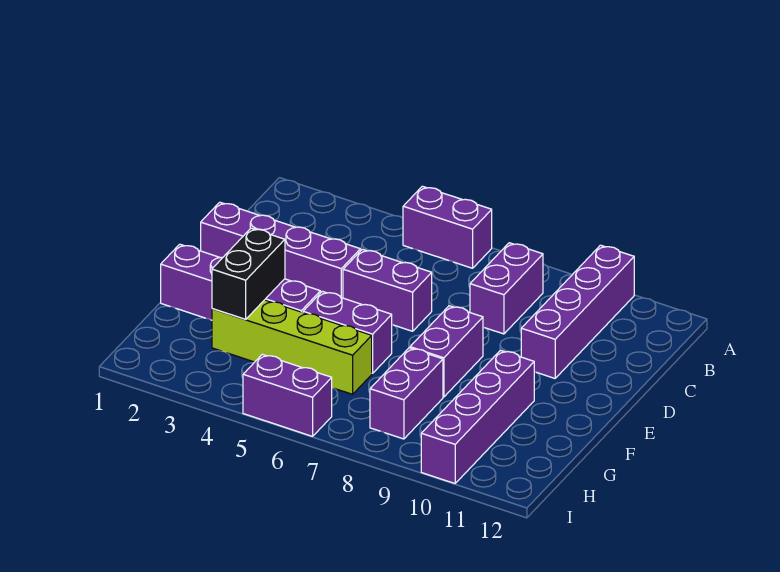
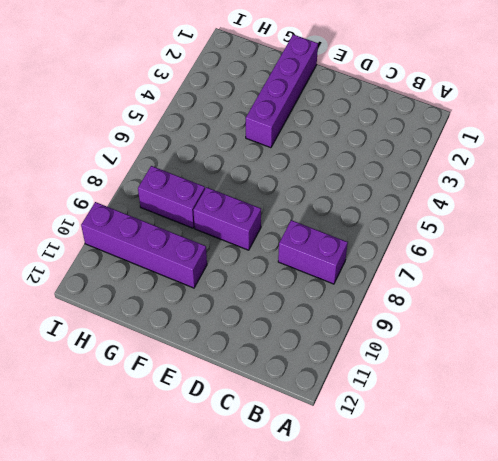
none -> purple brick A5:A6 level 1
none -> purple brick A10:D10 level 1
none -> purple brick D1:D4 level 1

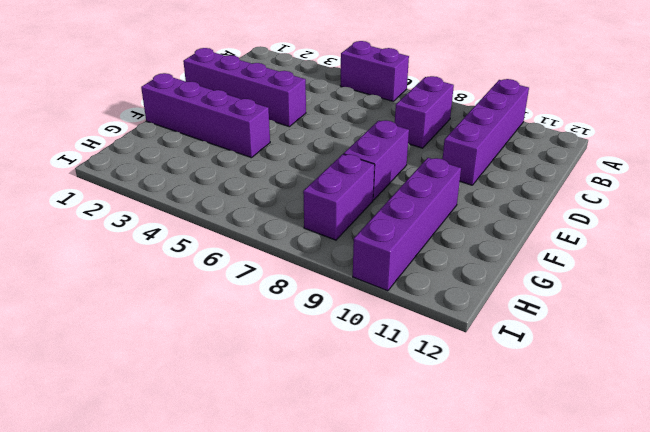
none -> purple brick D5:D6 level 1
none -> purple brick F5:F6 level 1
none -> lime brick G3:G6 level 1

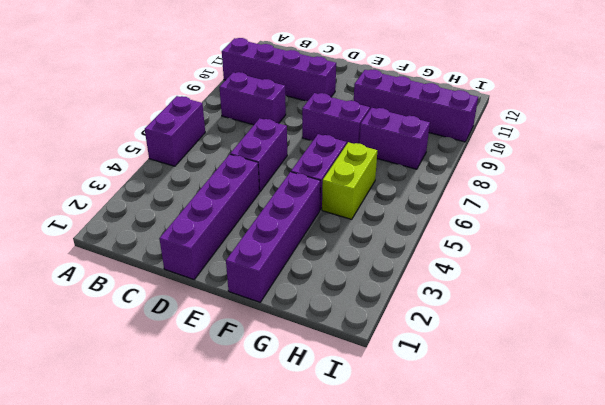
lime brick G5:G6 level 1 -> lime brick G3:G6 level 1
none -> purple brick I5:I6 level 1
none -> black brick F3:G3 level 2

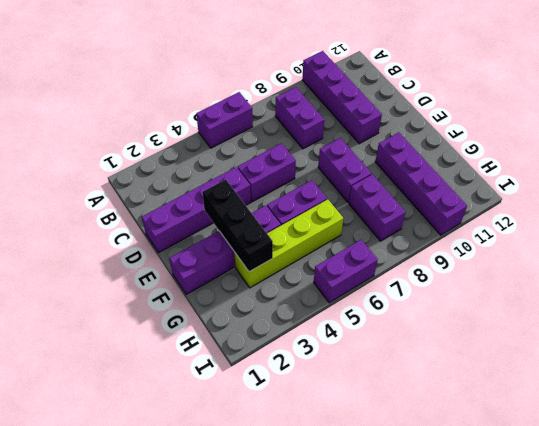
black brick E3:G3 level 2 -> black brick F3:G3 level 2

